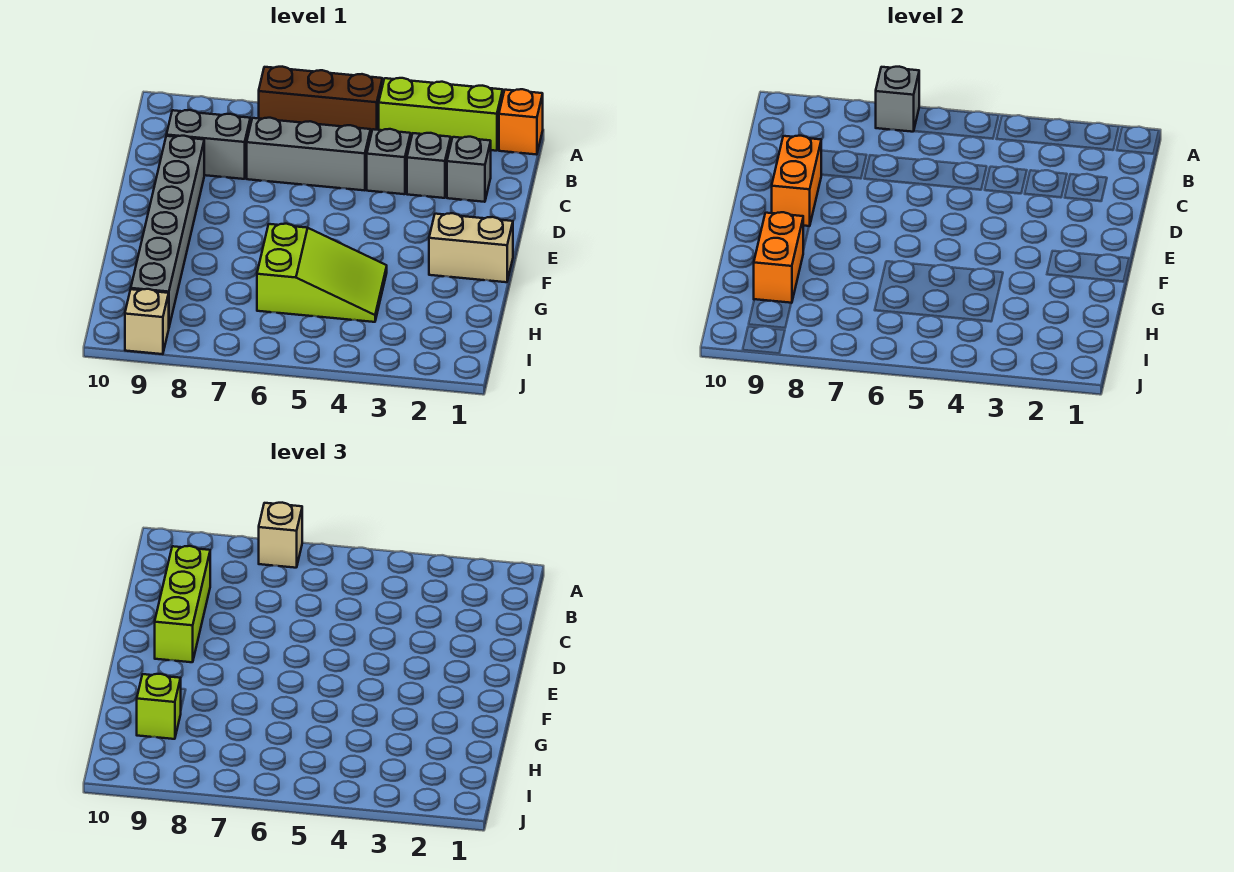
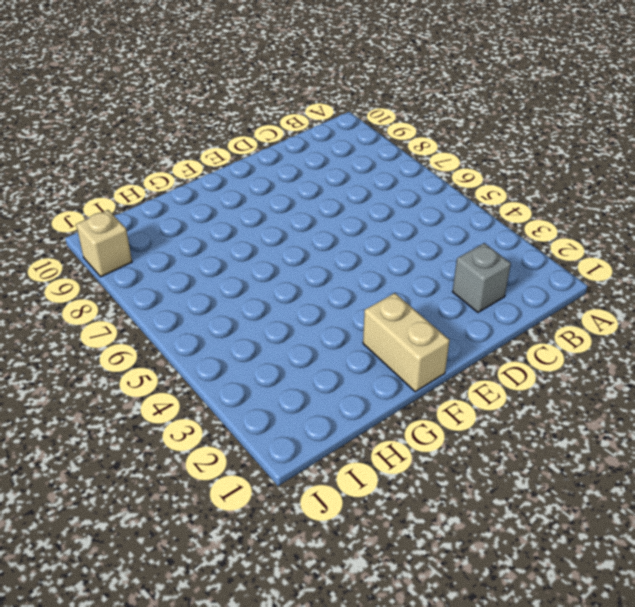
none -> orange brick A1 level 1
none -> lime brick A2:A4 level 1
none -> brown brick A5:A7 level 1

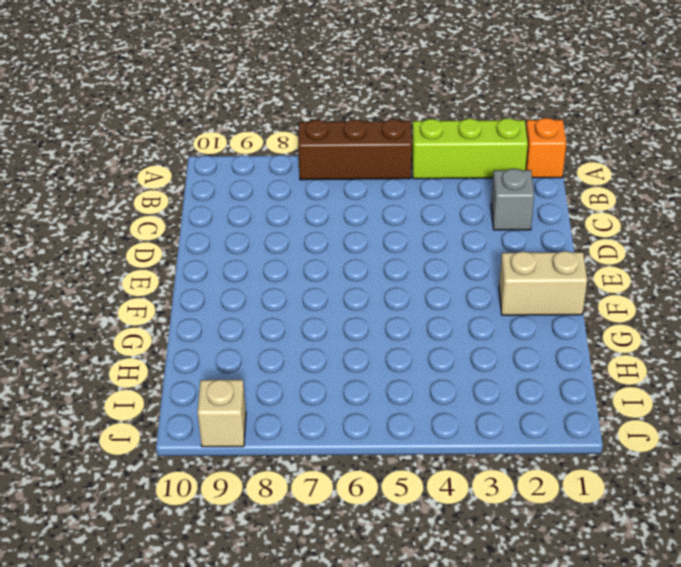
none -> grey brick C3 level 1
none -> grey brick C4 level 1
none -> grey brick C5:C7 level 1

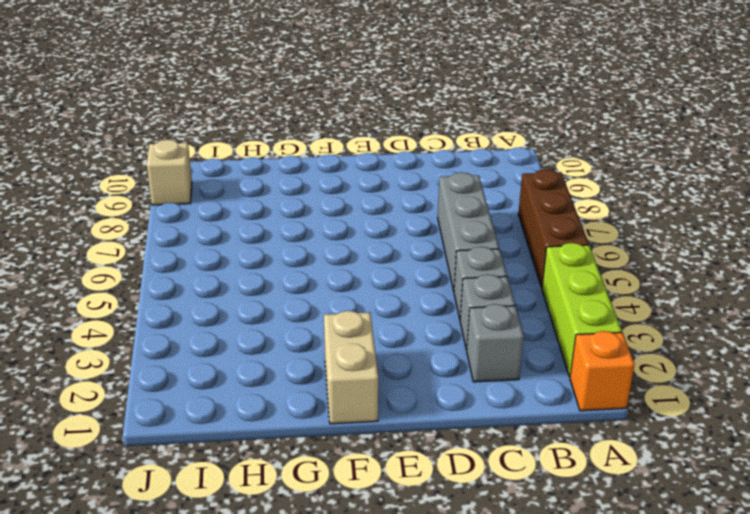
none -> grey brick C8:C9 level 1
none -> grey brick D9:I9 level 1
none -> lime slope G4:H6 level 1 top 6

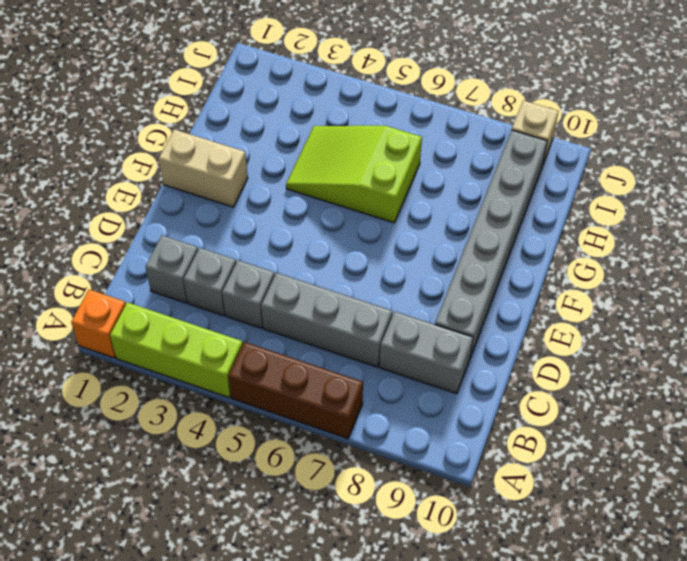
none -> grey brick A7 level 2
none -> orange brick D9:E9 level 2
none -> orange brick G9:H9 level 2

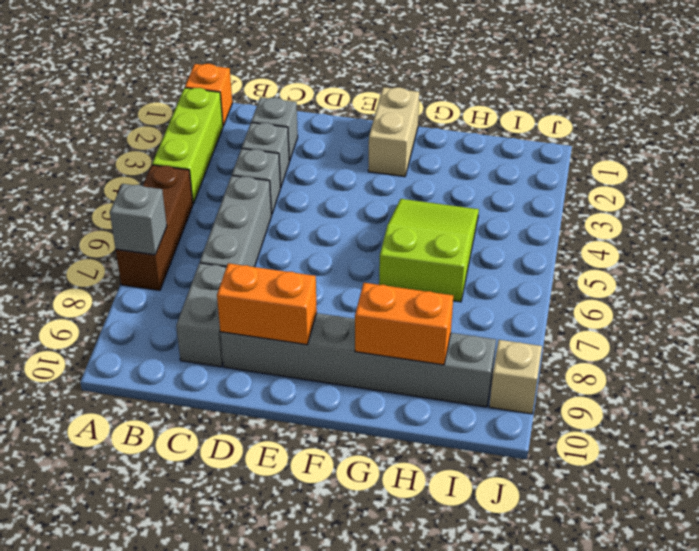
none -> tan brick A7 level 3
none -> lime brick C9:E9 level 3
none -> lime brick H9 level 3

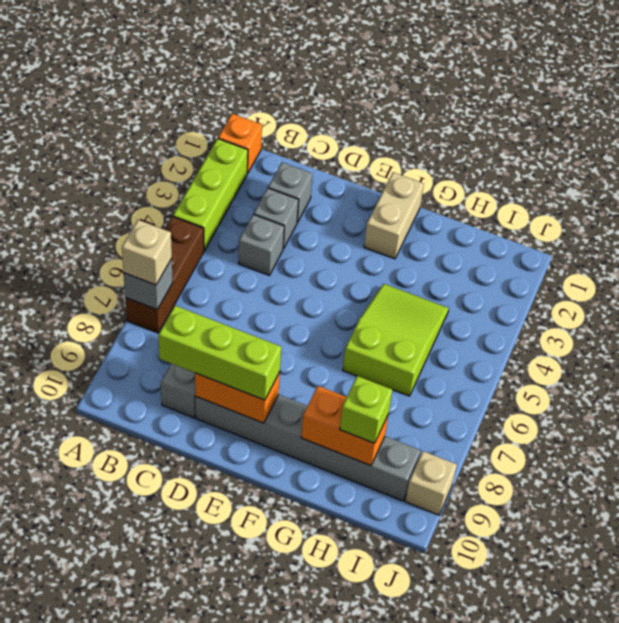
none -> grey brick C5:C7 level 1

